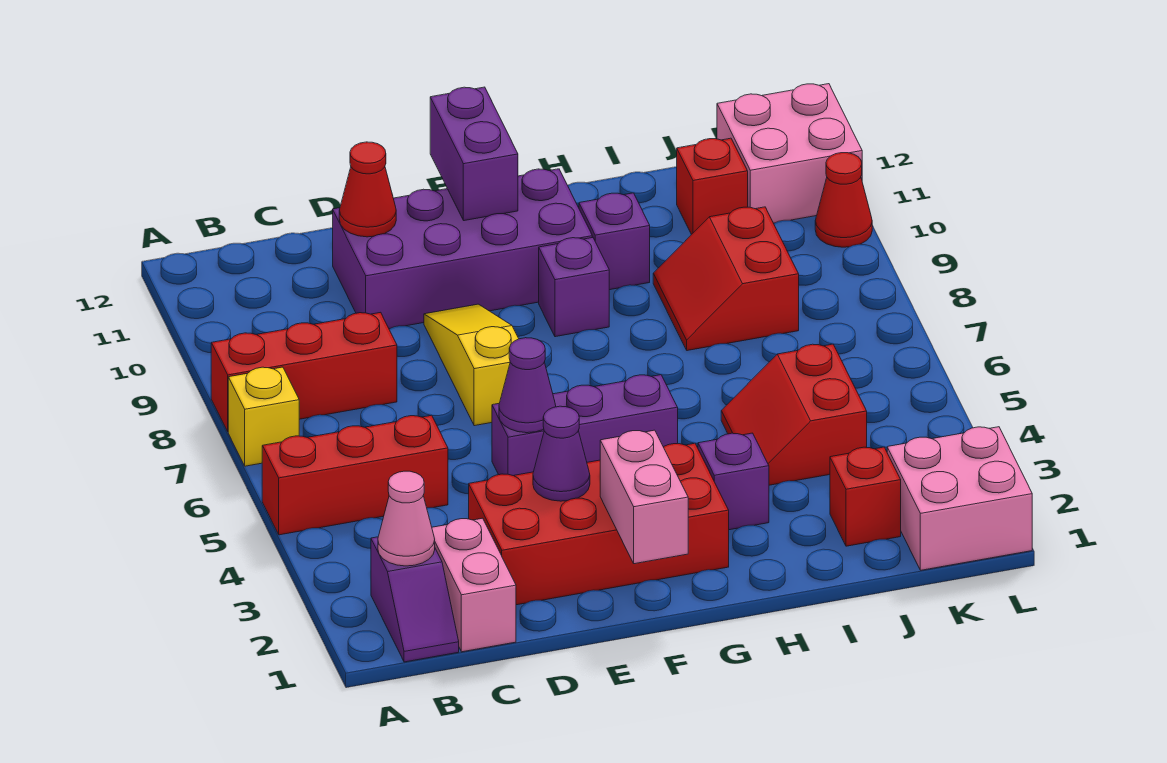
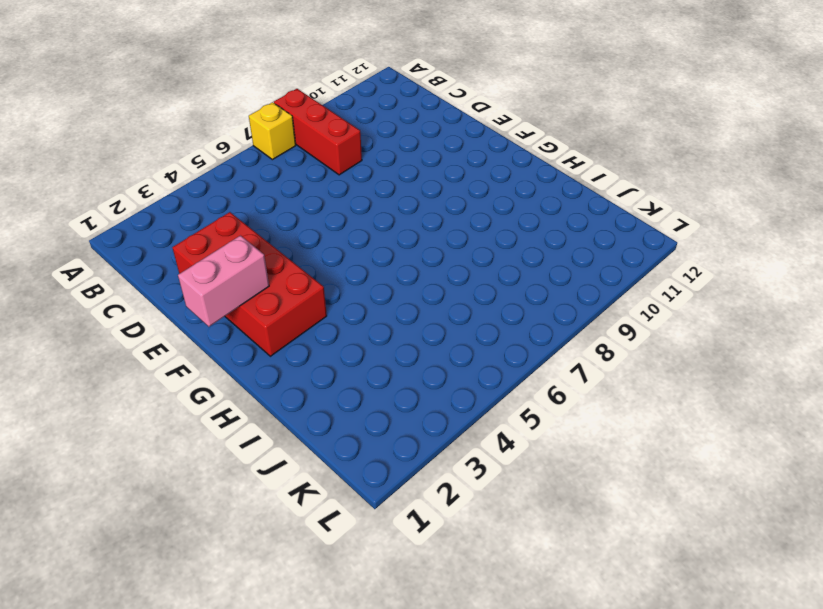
none -> red brick A5:C5 level 1
none -> purple slope B1:B2 level 1 top 2
none -> pink brick C1:C2 level 1

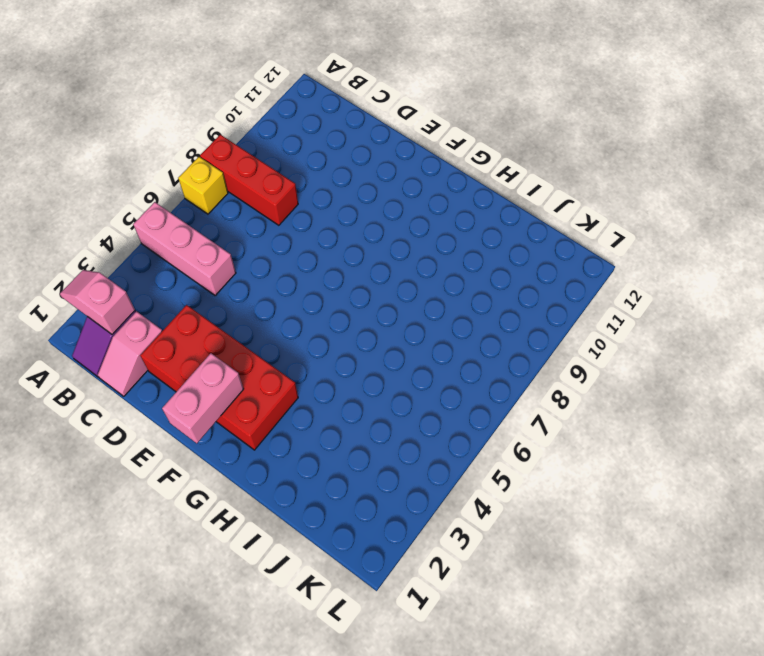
pink slope A2:B2 level 2 top B -> pink cone B2 level 2
pink brick A5:C5 level 1 -> red brick A5:C5 level 1
pink slope C1:C2 level 1 top 2 -> pink brick C1:C2 level 1
none -> purple brick D10:G11 level 1
none -> purple brick E5:G5 level 1
none -> yellow slope E7:E9 level 1 top 7

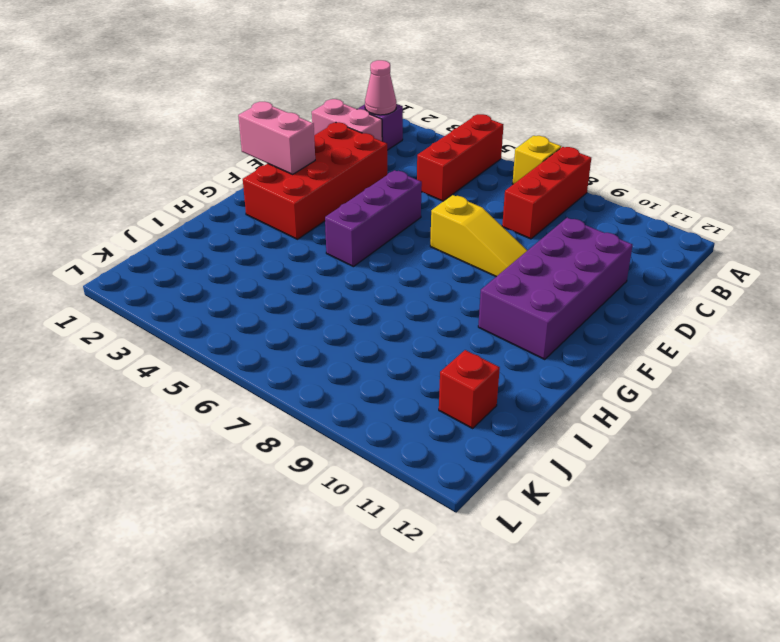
none -> purple brick G9 level 1
none -> purple brick H3 level 1
none -> purple brick H10 level 1

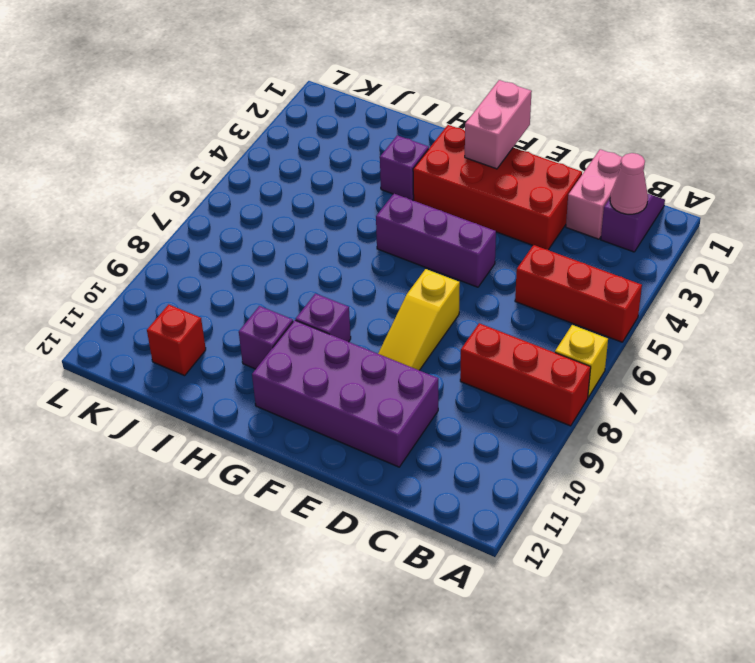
none -> red slope I4:J5 level 1 top J
none -> red slope I8:J9 level 1 top J
none -> red brick J2 level 1

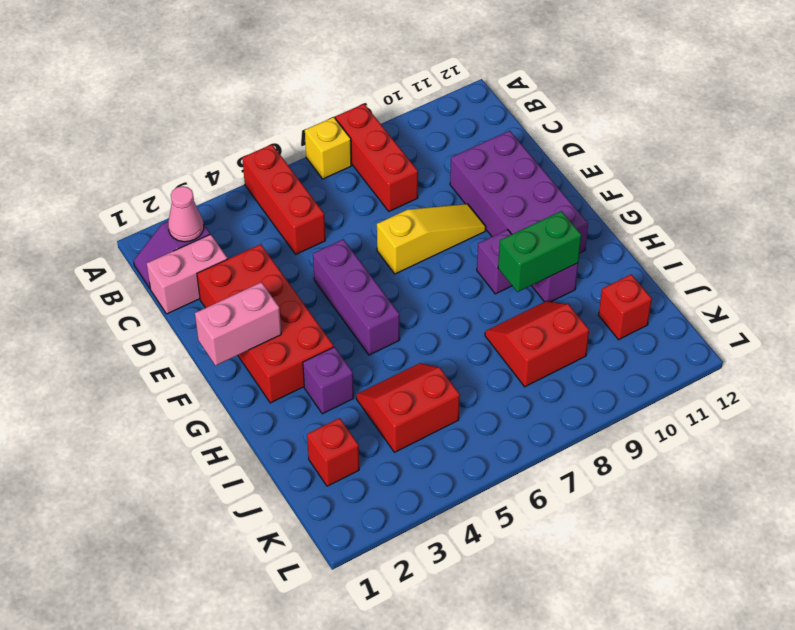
green brick H9:H10 level 2 -> none
none -> pink brick K1:L2 level 1
none -> pink brick K11:L12 level 1
none -> red cone L10 level 1

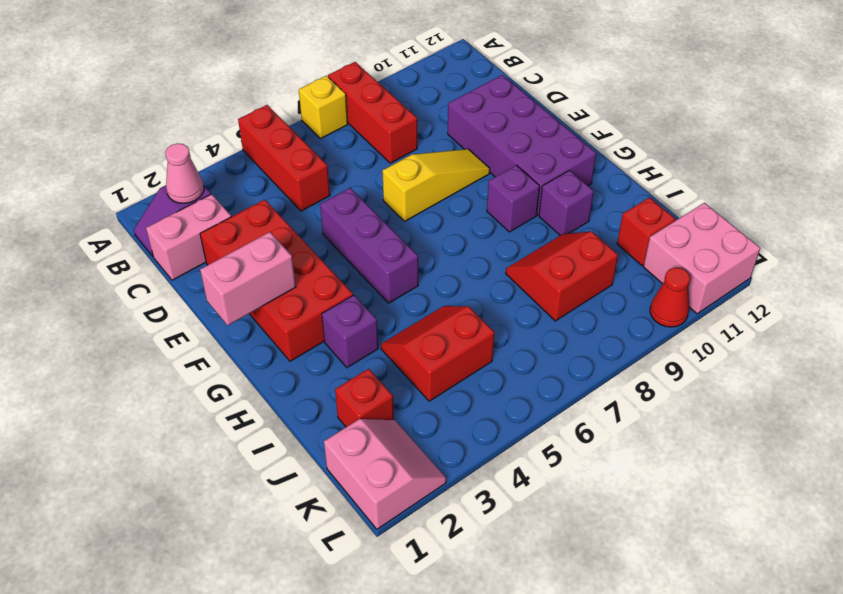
pink slope K1:L2 level 1 top 1 -> pink brick K1:L2 level 1
none -> red cone D11 level 2
none -> purple cone E3 level 2
none -> purple cone E5 level 2

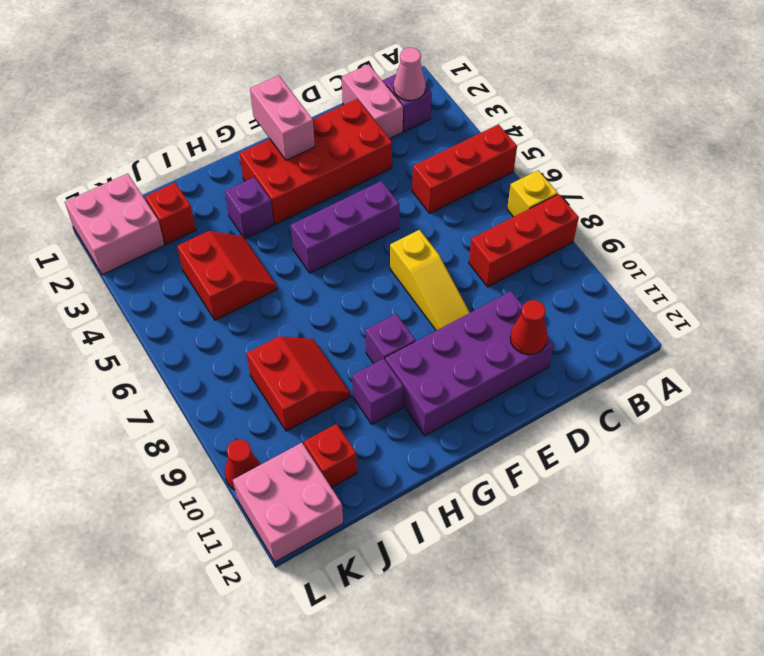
none -> purple cone E3 level 2
none -> purple cone E5 level 2
none -> purple brick F11:F12 level 2

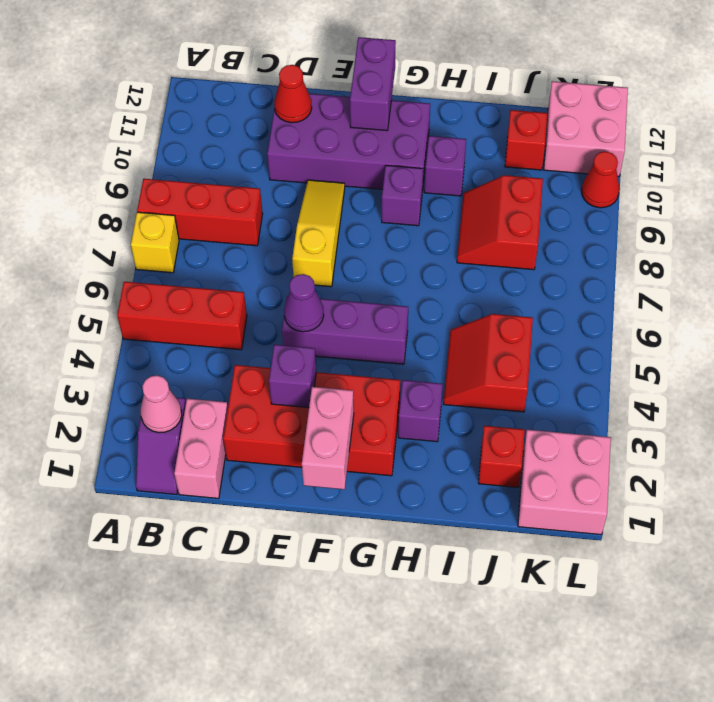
purple brick E3 level 2 -> purple cone E3 level 2

